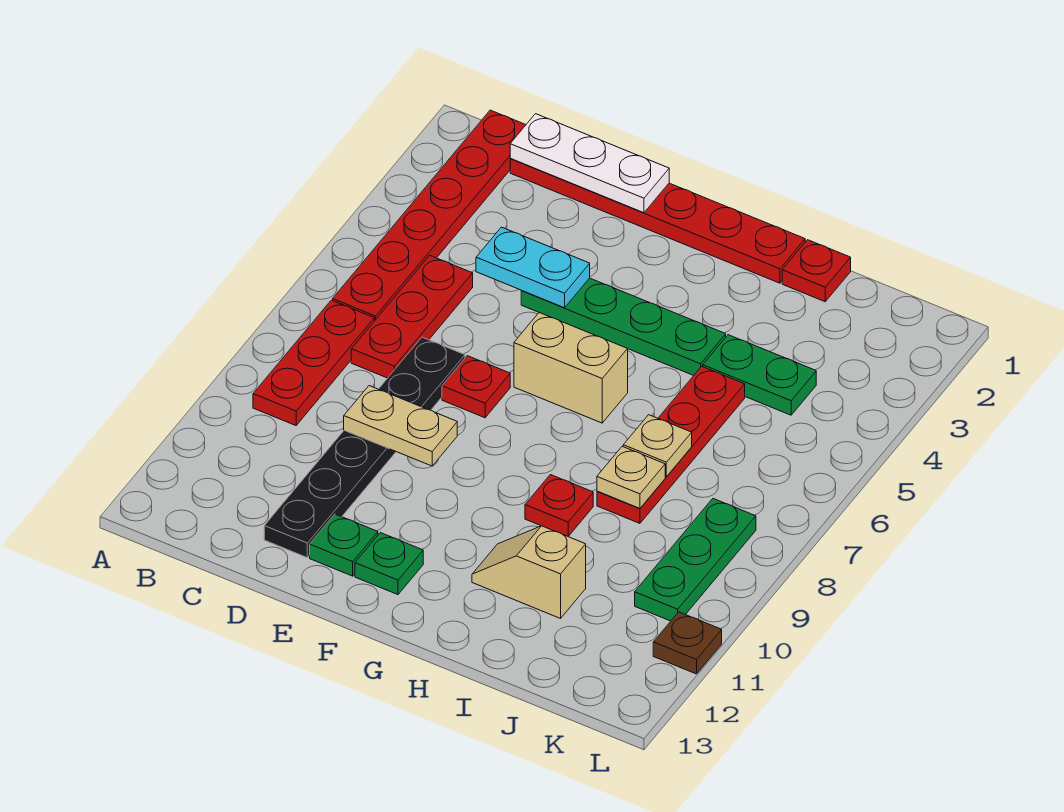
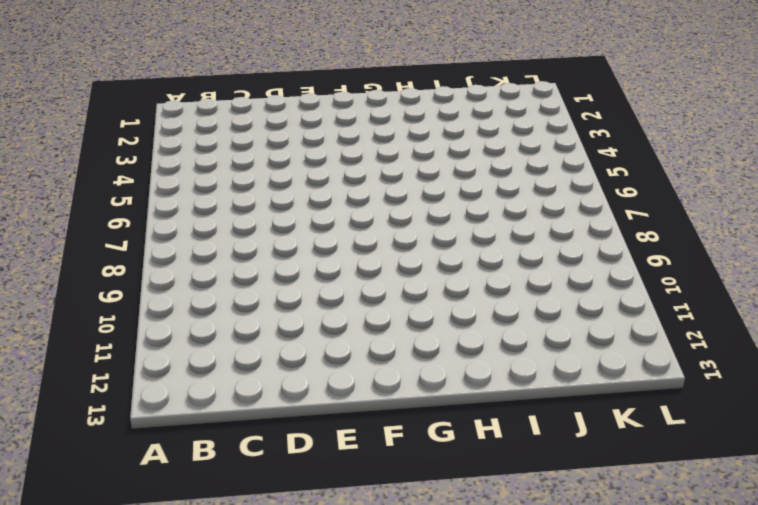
none -> red plate B1:B6 level 1
none -> red plate B7:B9 level 1
none -> red plate C1:H1 level 1

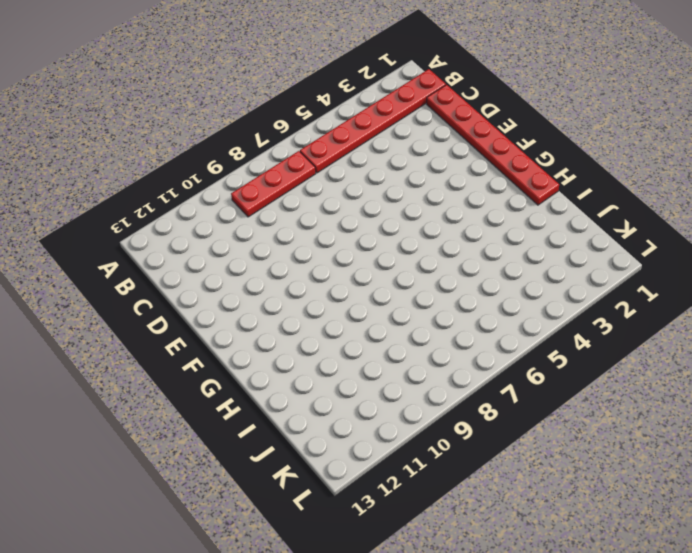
none -> red plate C5:C7 level 1
none -> black plate D7:D12 level 1
none -> green plate E4:H4 level 1

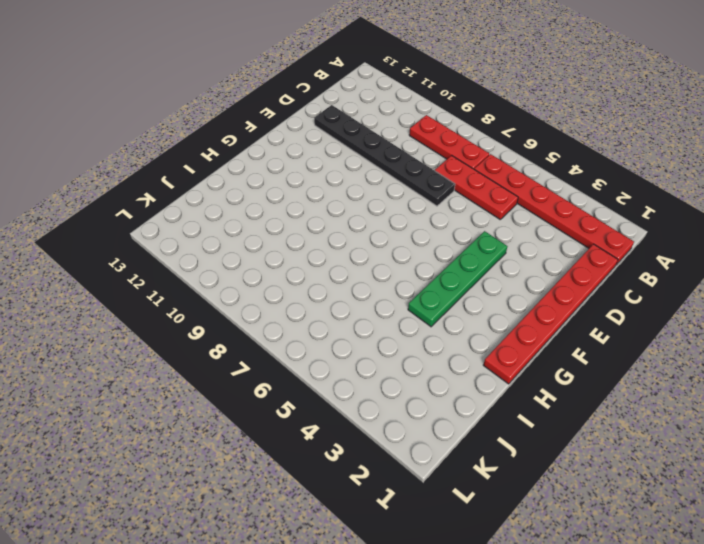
none -> red plate E7 level 1
none -> green plate E12 level 1
none -> tan brick F6:G6 level 1

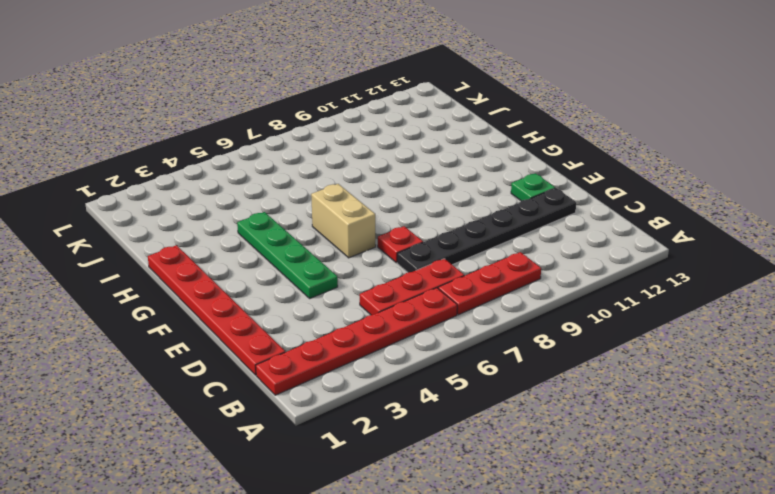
none -> green plate F12 level 1
none -> red plate H9 level 1
none -> tan slope H11:I11 level 1 top I

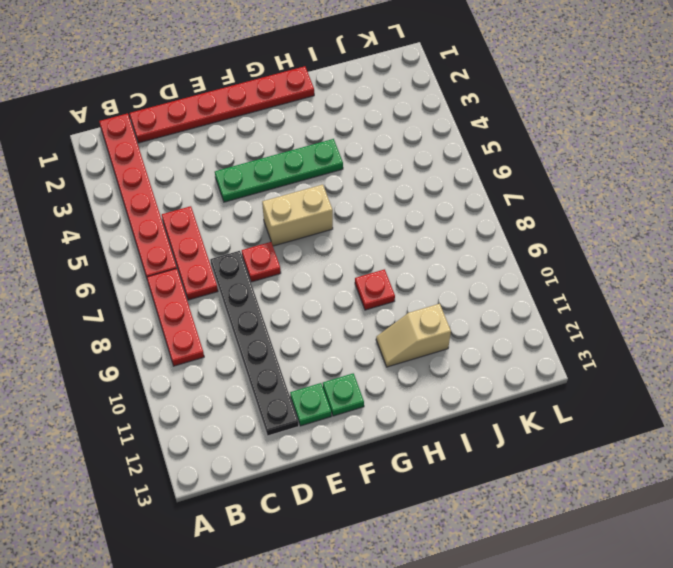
none -> red plate I1 level 1
none -> green plate I4:J4 level 1
none -> red plate I5:I8 level 1

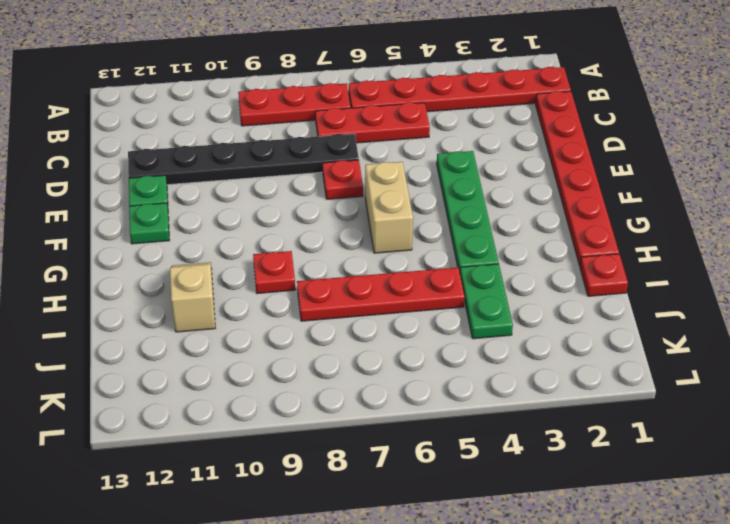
none -> green plate K8:K10 level 1
none -> brown plate L11 level 1
none -> white plate C1:E1 level 2

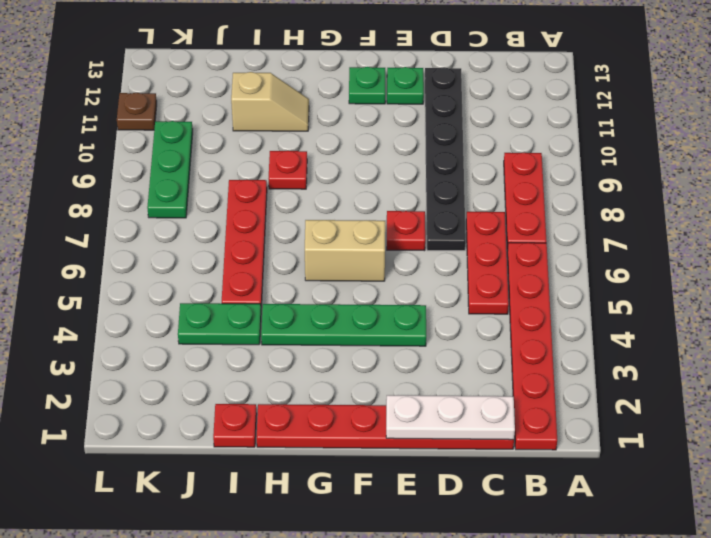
none -> cyan plate D4:E4 level 2
none -> tan plate D9:E9 level 2
none -> tan plate I7 level 2

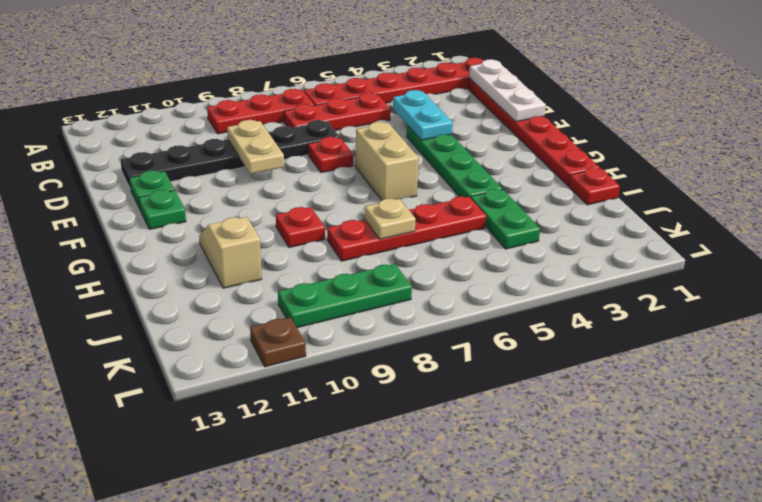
none -> tan plate I8 level 2

